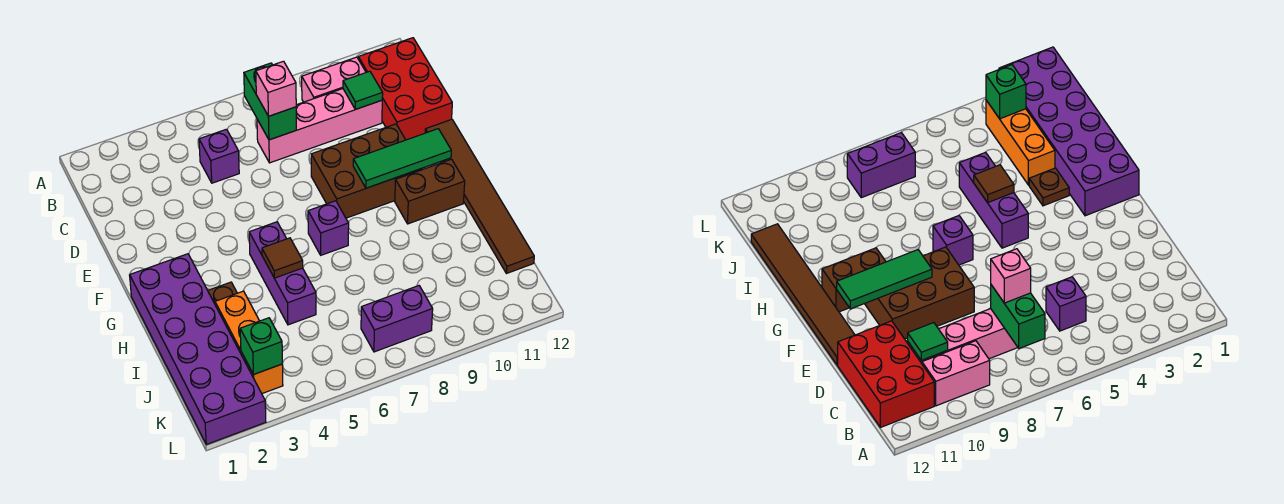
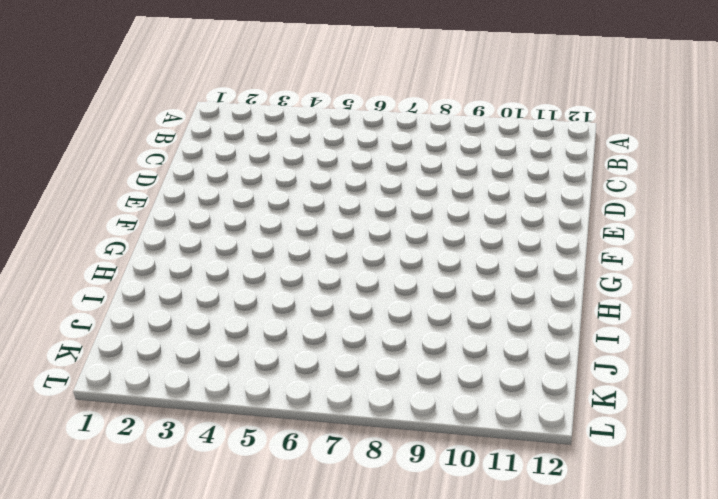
none -> pink brick B9:B10 level 1
none -> red brick B11:D12 level 1
none -> purple brick C5 level 1

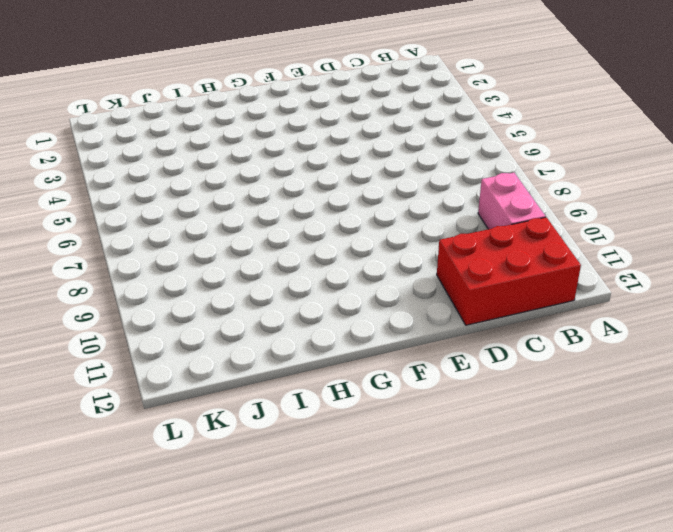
none -> purple brick C5 level 1
none -> pink brick C7:C10 level 1
none -> brown brick E8:F10 level 1

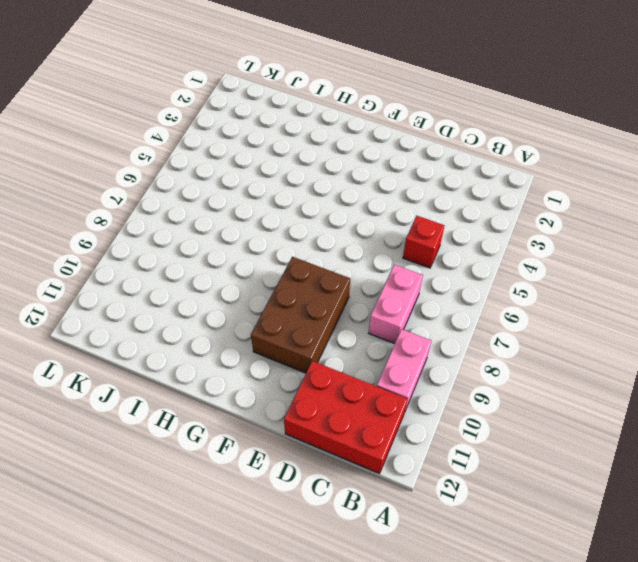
red brick C5 level 1 -> purple brick C5 level 1
pink brick C7:C8 level 1 -> pink brick C7:C10 level 1
none -> brown tile E12:J12 level 1
none -> purple brick G1:L2 level 1
none -> purple brick G5:I5 level 1

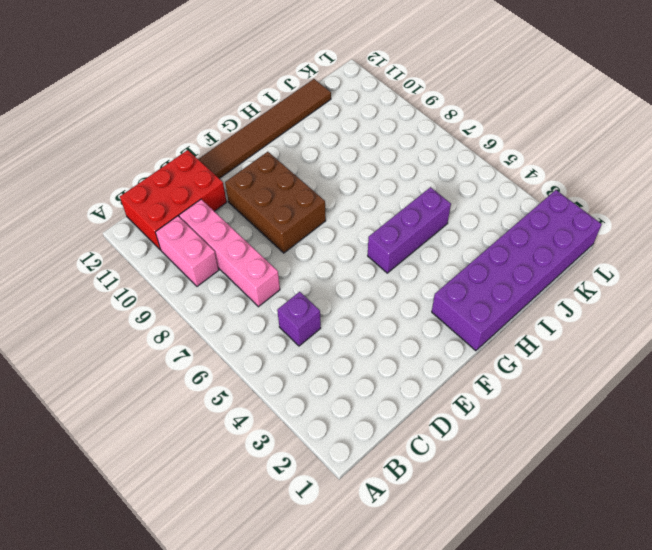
none -> purple brick G7 level 1
none -> brown brick G10:G11 level 1
none -> brown plate H3 level 1

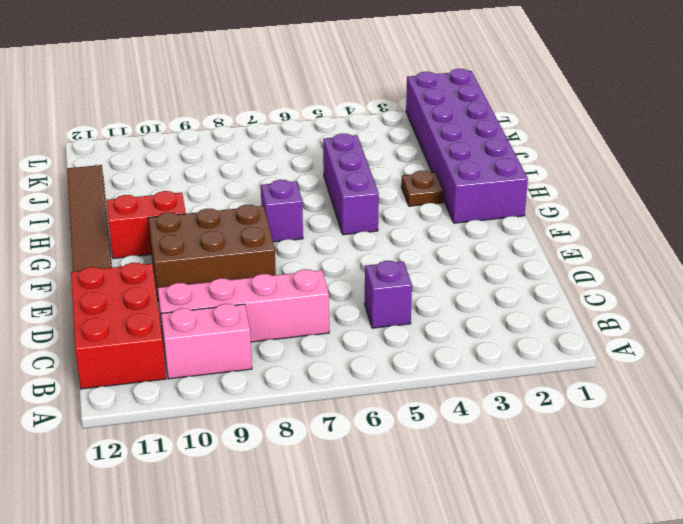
red brick G10:G11 level 1 -> brown brick G10:G11 level 1
none -> orange brick I3:K3 level 1
none -> purple brick K7:K8 level 1
none -> green brick B7:C7 level 2

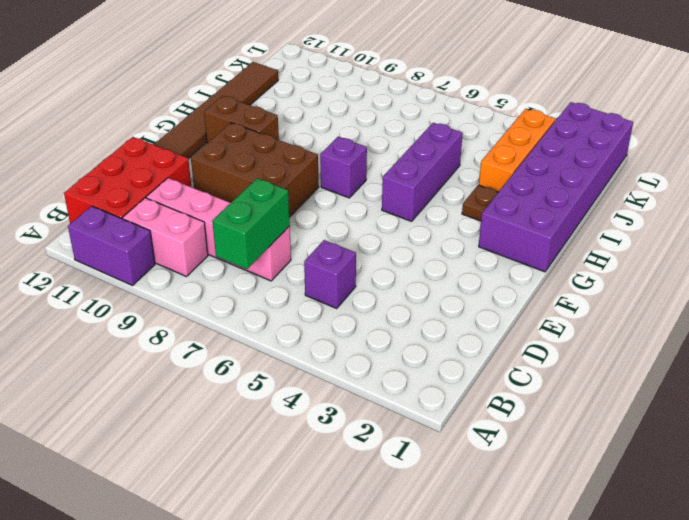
purple brick A10:A11 level 1 -> purple brick K7:K8 level 1
none -> green tile C10 level 2
none -> green tile F9:F11 level 2
none -> brown tile H5 level 2

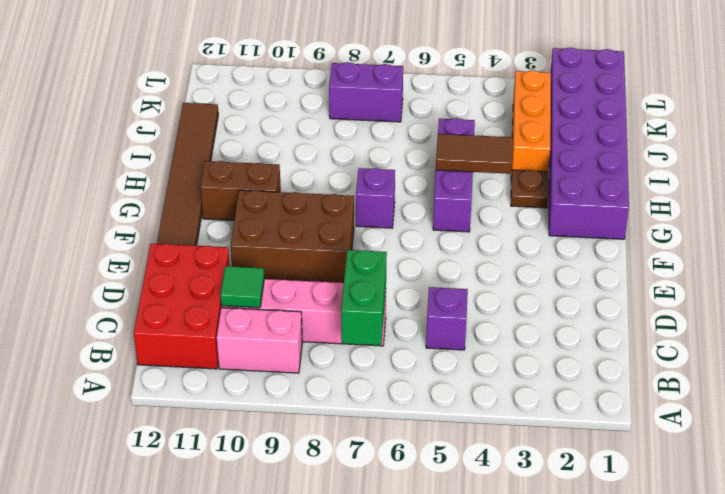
brown tile H4:H5 level 2 -> brown tile H5 level 2
none -> green tile F9:F11 level 2
none -> green brick K3 level 2
none -> pink brick C7 level 3

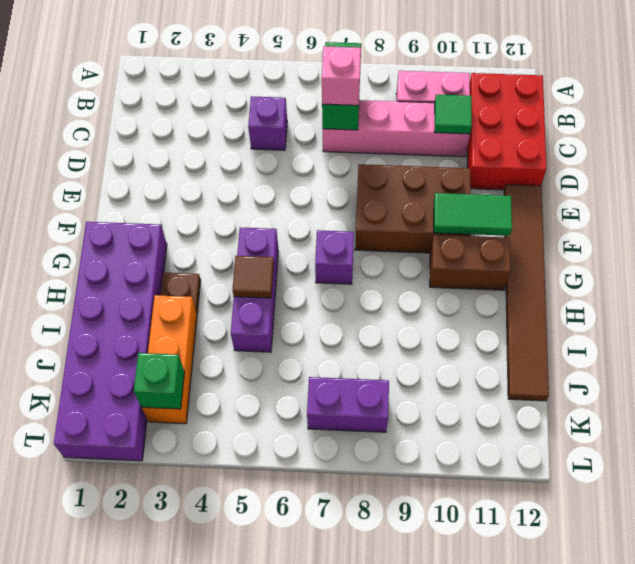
green tile F10:F11 level 2 -> green tile F9:F11 level 2

